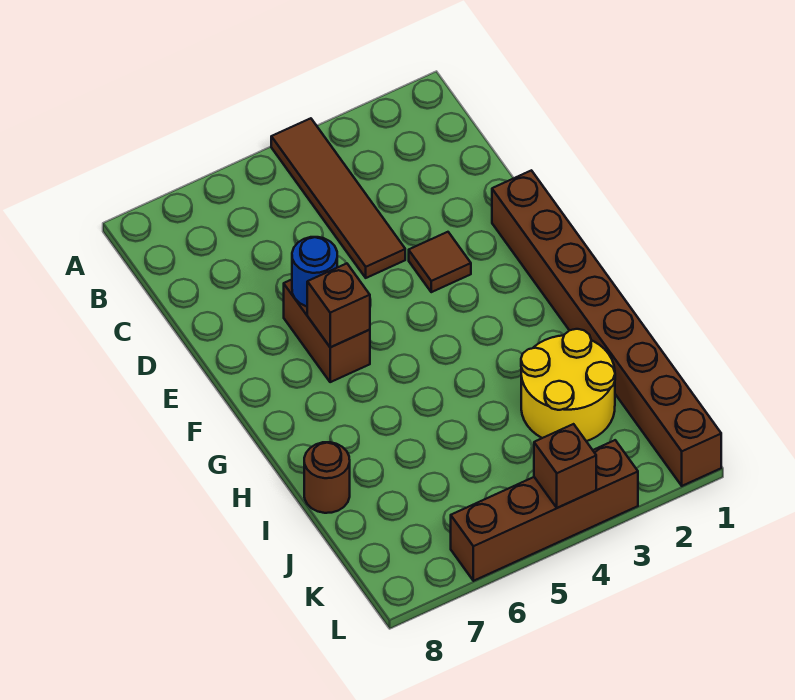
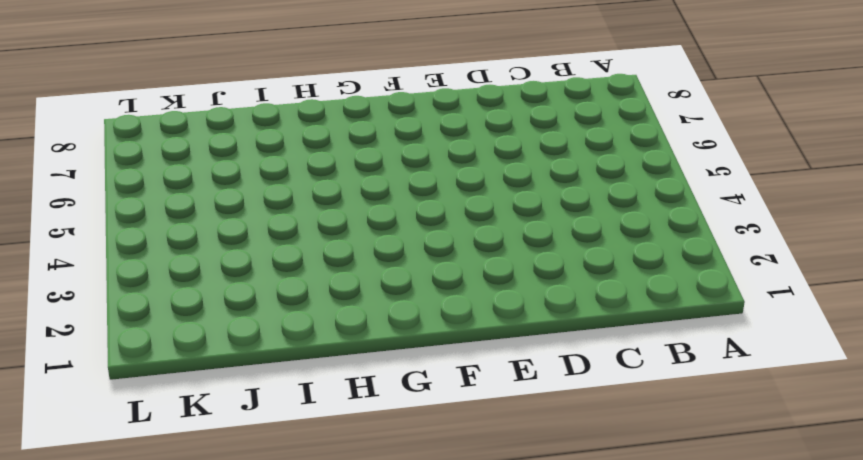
none -> brown tile A4:D4 level 1
none -> brown brick E1:L1 level 1

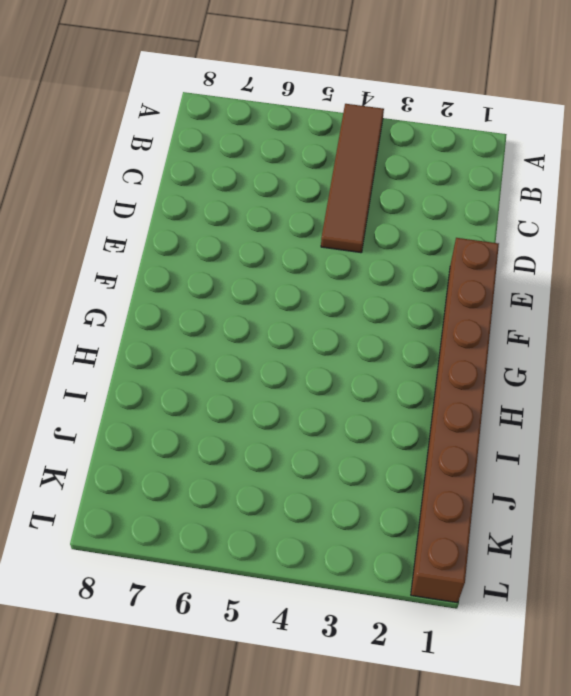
none -> brown tile E3 level 1
none -> brown brick E6:F6 level 1

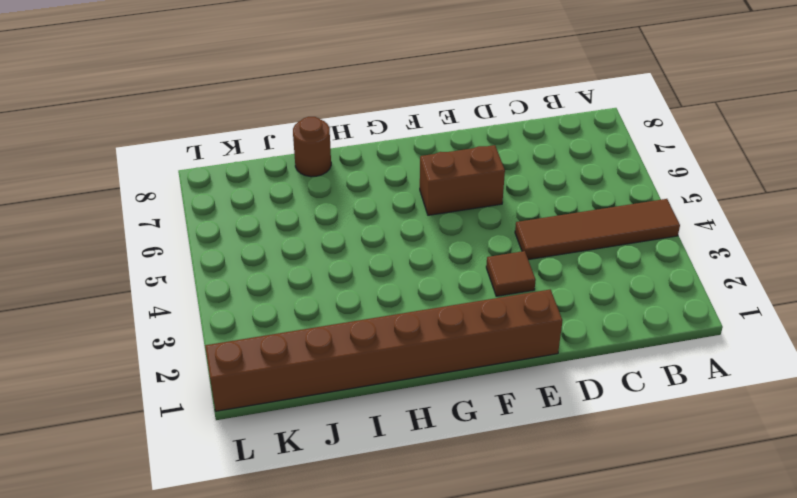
none -> yellow round brick I2:J3 level 1
none -> brown brick L3:L6 level 1

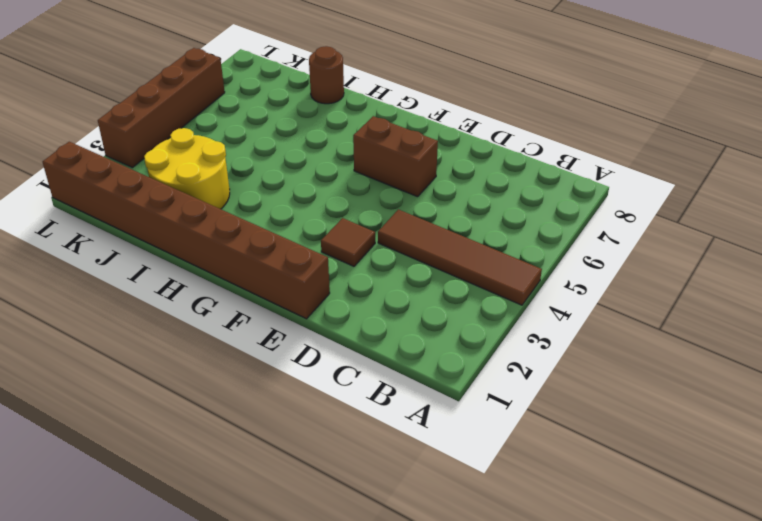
none -> blue round brick E6 level 2
none -> brown brick F6 level 2

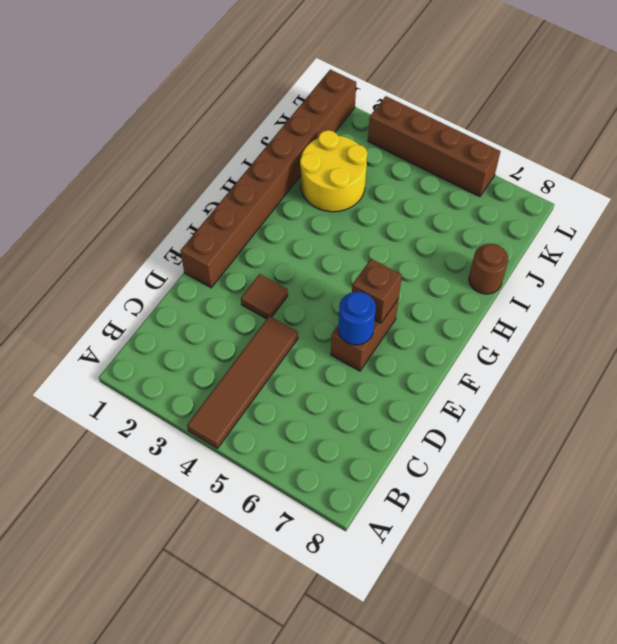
none -> brown brick L4 level 2

